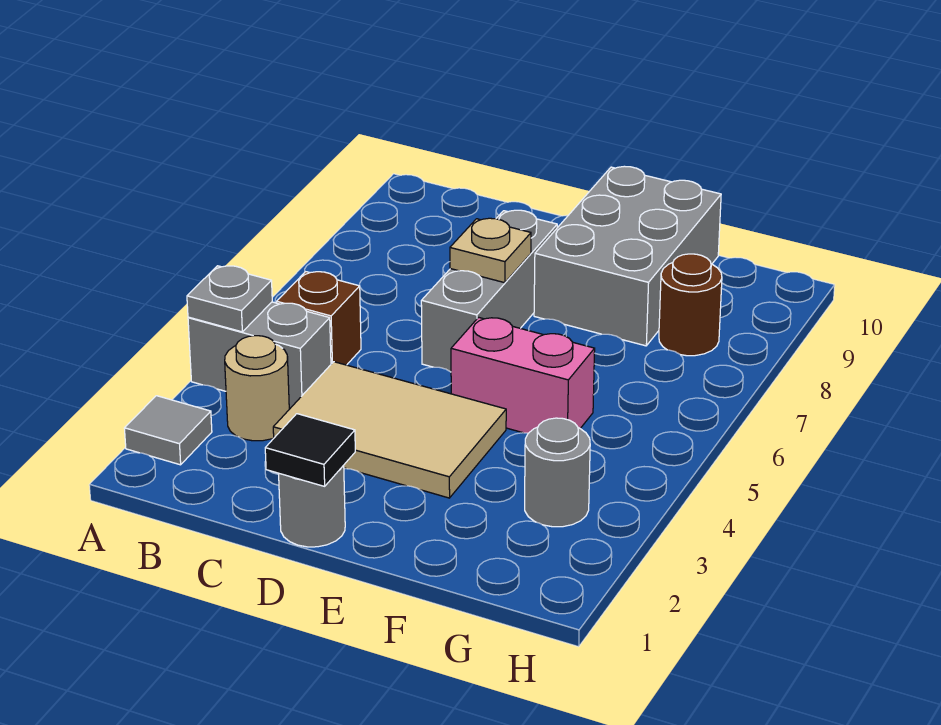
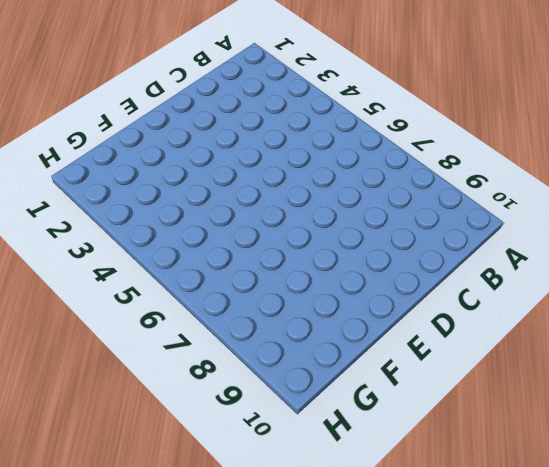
none -> grey tile A2 level 1
none -> grey brick A4:B4 level 1
none -> tan round brick B3 level 1

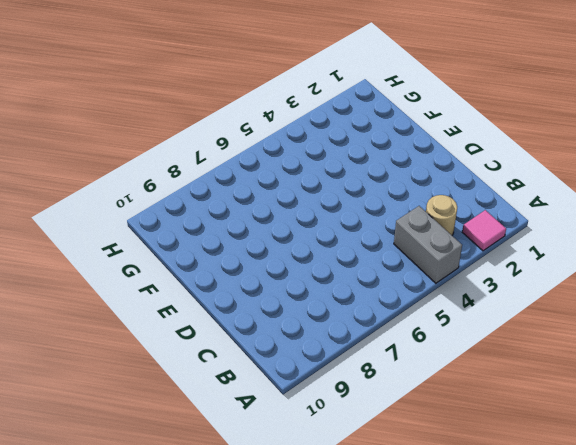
pink tile A2 level 1 -> grey tile A2 level 1
none -> brown brick B5 level 1
none -> tan tile C3:E4 level 1
none -> grey round brick D1 level 1

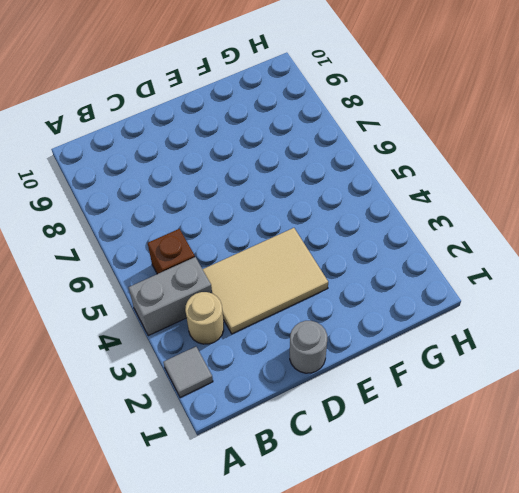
none -> grey brick D6:D8 level 1
none -> pink brick E5:F5 level 1
none -> grey brick E8:F10 level 1

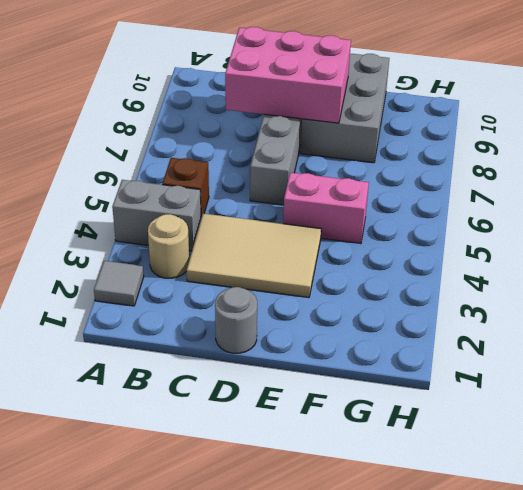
pink brick C8:E9 level 2 -> none
none -> grey round brick G3 level 1
none -> brown round brick G8 level 1
none -> grey plate A4 level 2

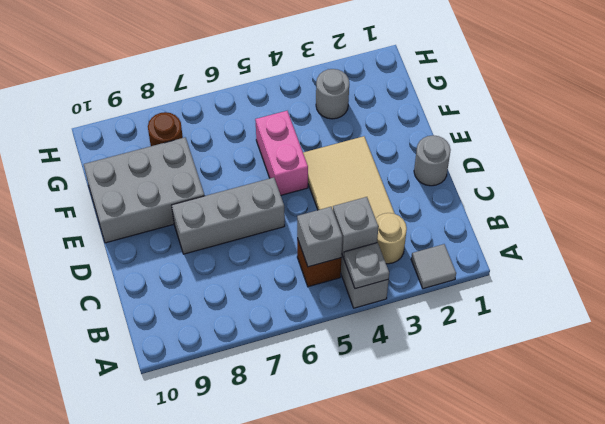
grey brick B4 level 2 -> none
grey brick B5 level 2 -> none
none -> black tile D1 level 2
none -> tan plate D7 level 2

